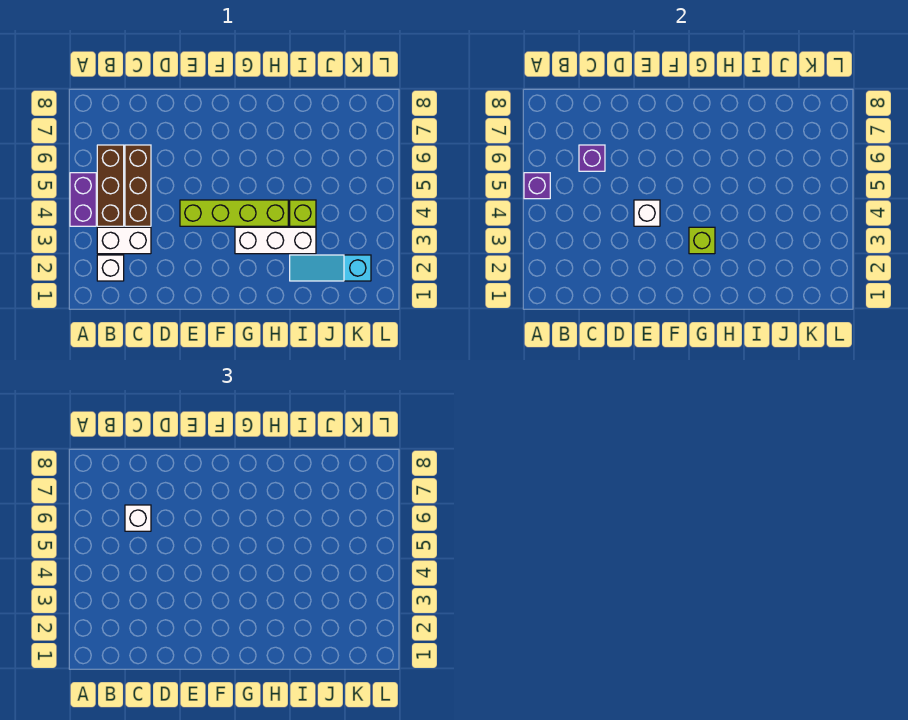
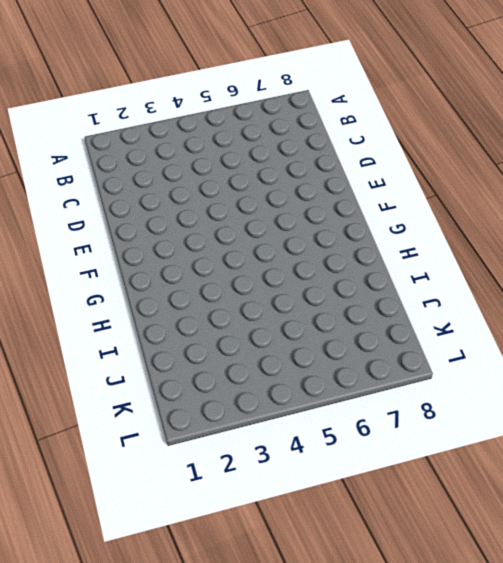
none -> purple brick A4:A5 level 1
none -> white brick B2 level 1
none -> white brick B3:C3 level 1

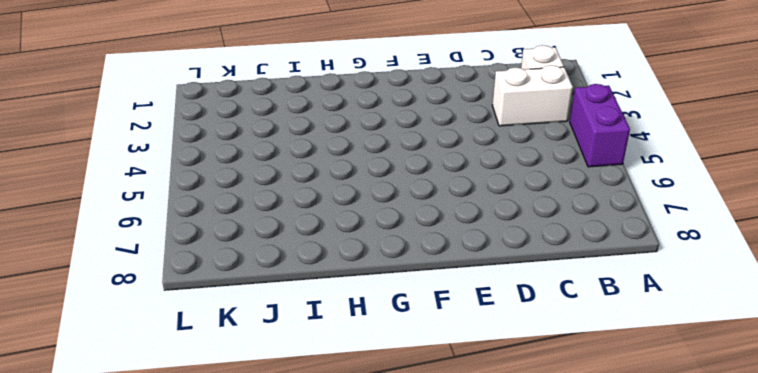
none -> brown brick B4:B6 level 1
none -> brown brick C4:C6 level 1
none -> lime brick E4:H4 level 1

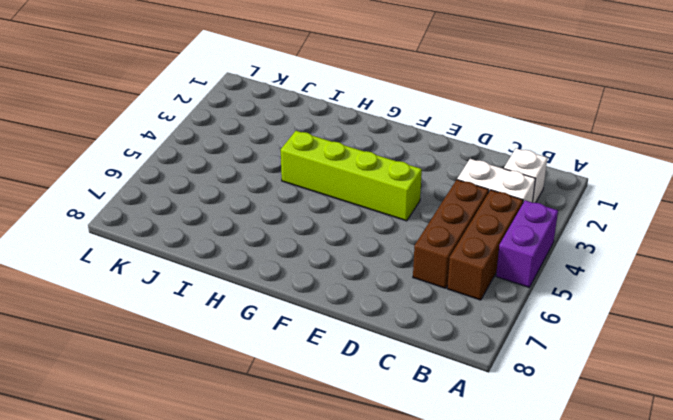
none -> white brick G3:I3 level 1
none -> cyan slope I2:K2 level 1 top K
none -> lime brick I4 level 1

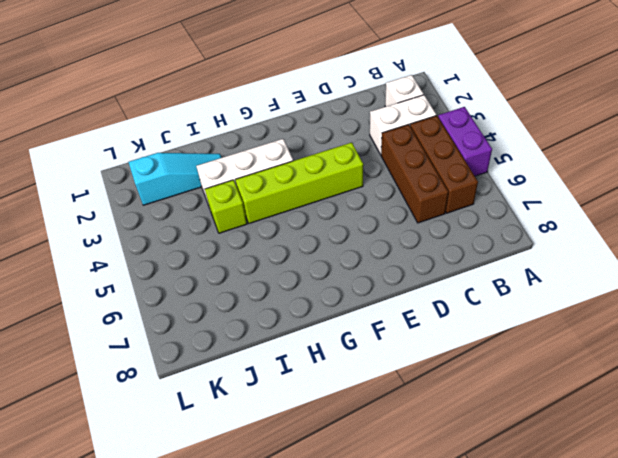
none -> purple brick A5 level 2
none -> purple brick C6 level 2
none -> white brick E4 level 2

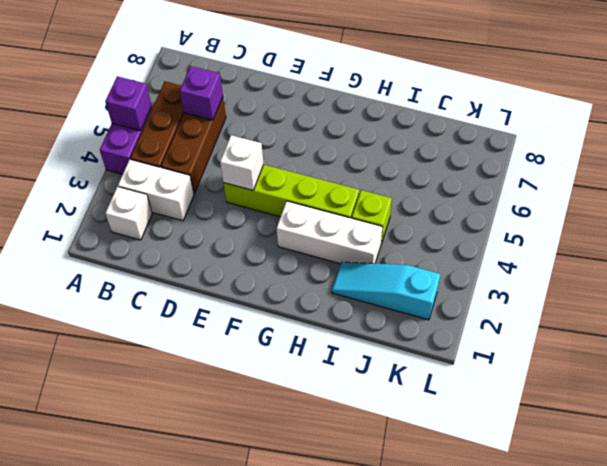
none -> lime brick G3 level 2
none -> white brick C6 level 3

